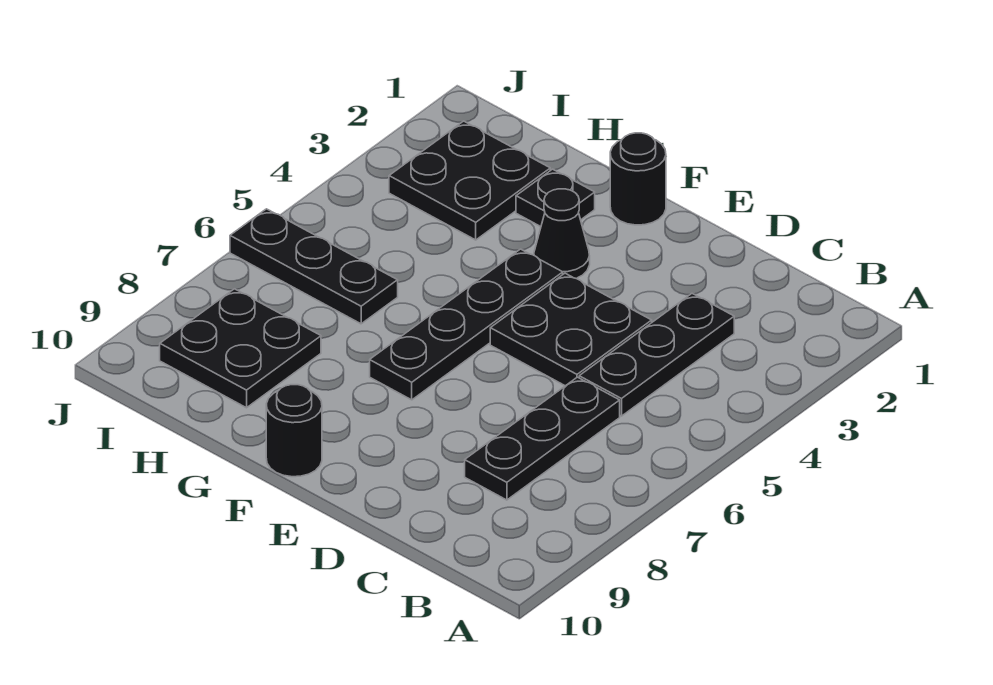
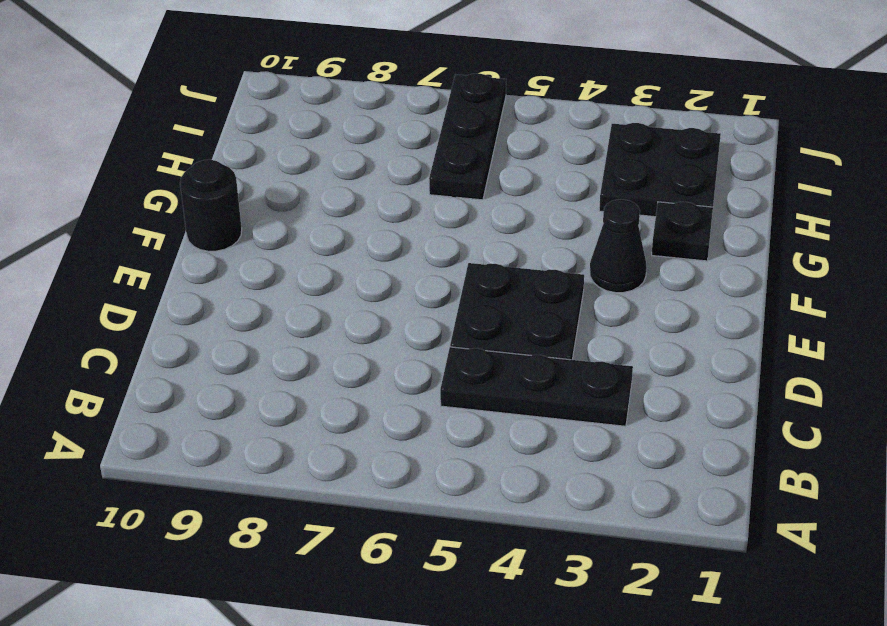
none -> black plate C6:C8 level 1
none -> black round brick F1 level 1

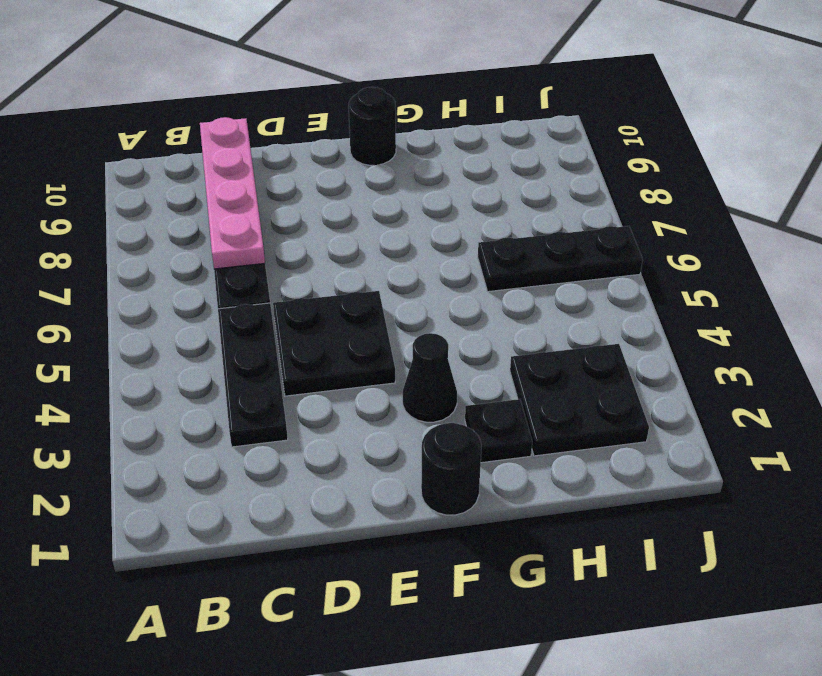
pink plate C7:C10 level 2 -> none
none -> black plate F4:F7 level 1
none -> black plate H8:I9 level 1

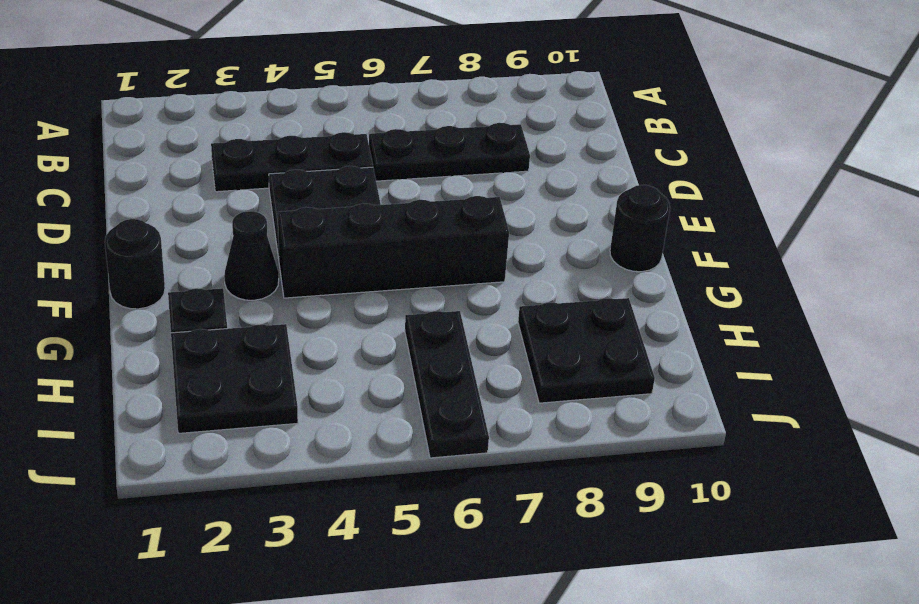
black brick F4:F7 level 1 -> black plate F4:F7 level 1

